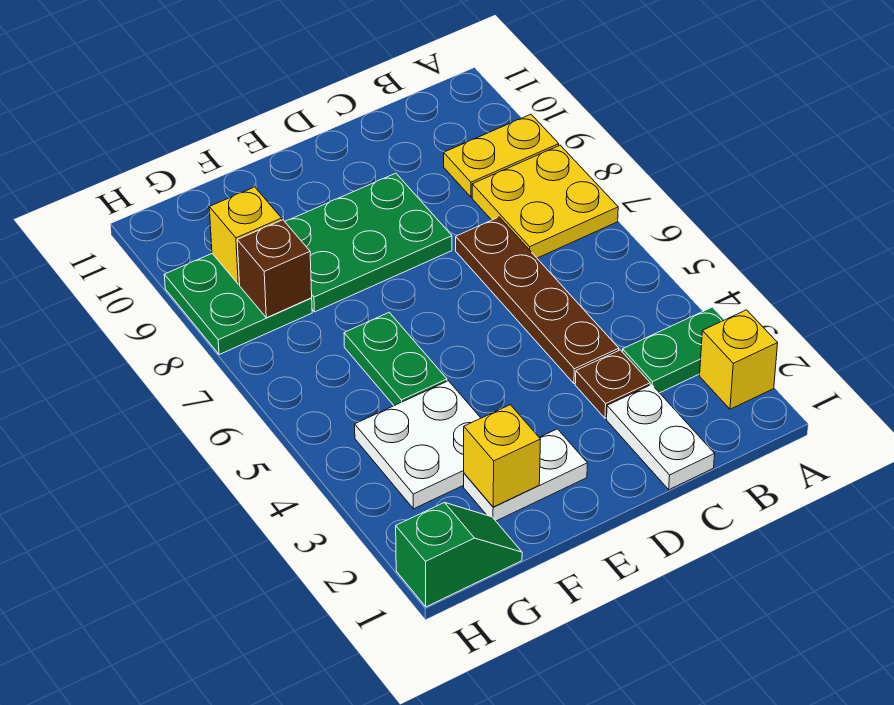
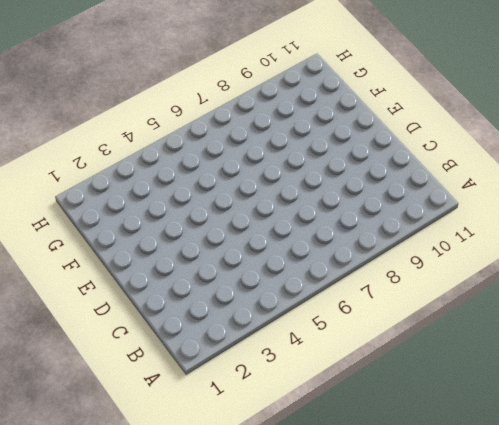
none -> yellow brick A2 level 1
none -> green plate A3:B3 level 1
none -> yellow plate A7:B8 level 1

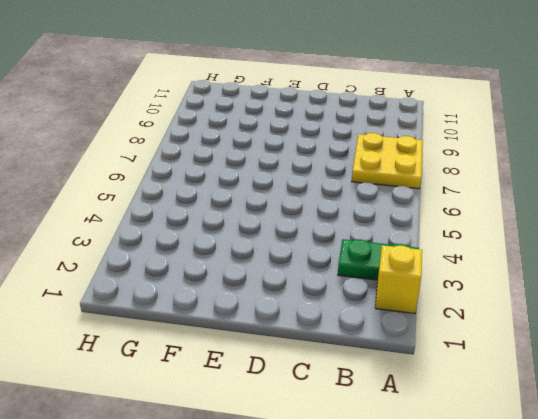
none -> yellow plate A9:B9 level 1
none -> white plate C1:C2 level 1
none -> brown plate C3 level 1

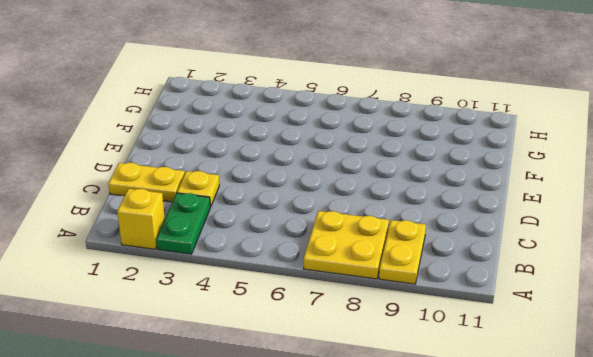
yellow plate C1:C2 level 1 -> white plate C1:C2 level 1
yellow plate C3 level 1 -> brown plate C3 level 1
none -> brown plate C4:C7 level 1
none -> green plate D8:F9 level 1
none -> white plate E2:F2 level 1

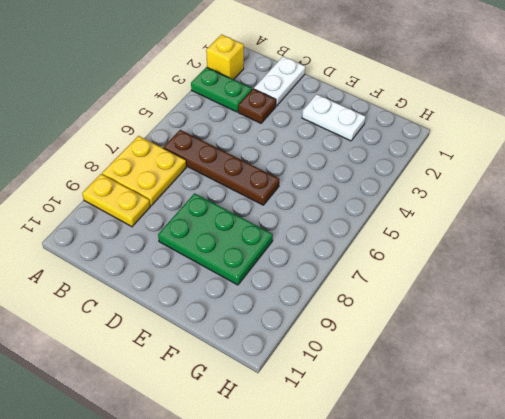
brown plate B6:E6 level 1 -> brown plate C4:C7 level 1
none -> white plate F3:G4 level 1
none -> green plate F5:F6 level 1
none -> green slope G1:H1 level 1 top H

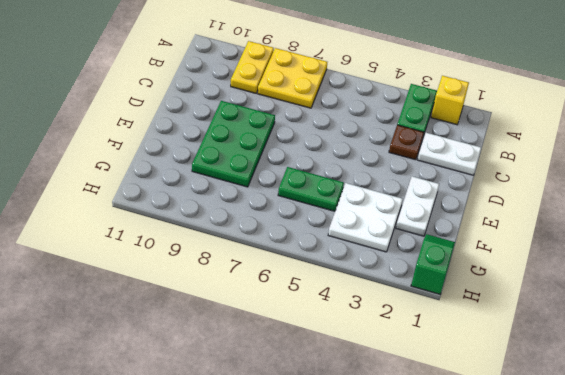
none -> brown plate C4:C7 level 1
none -> green plate G8:H9 level 1
none -> yellow brick F2 level 2

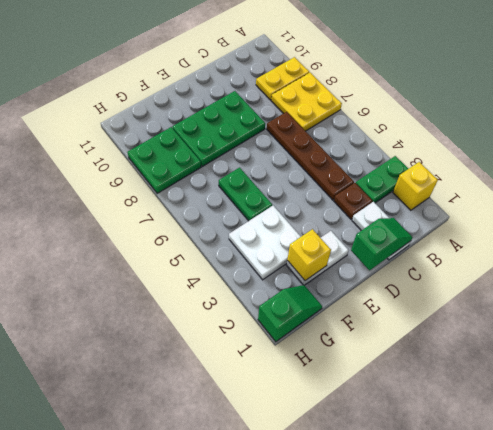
green slope C1:D1 level 2 top D -> none
none -> brown brick G8 level 2
none -> yellow brick G9 level 2

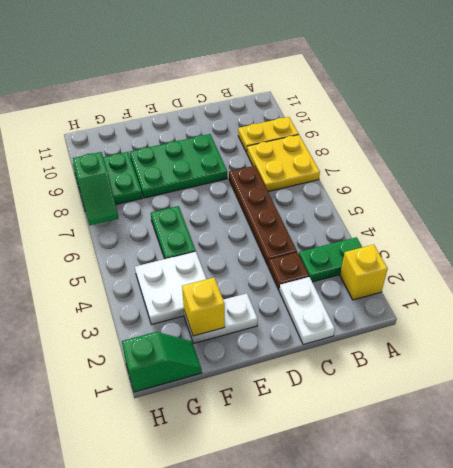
green slope H7:H8 level 2 top 8 -> none
none -> brown brick G8 level 2
none -> yellow brick G9 level 2

